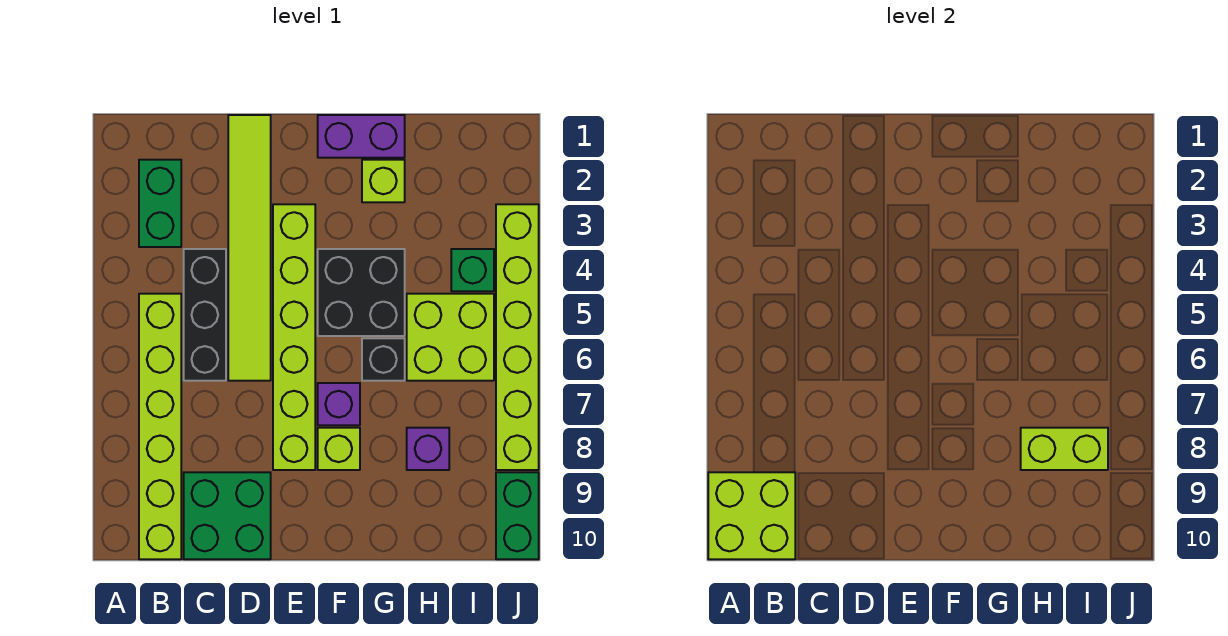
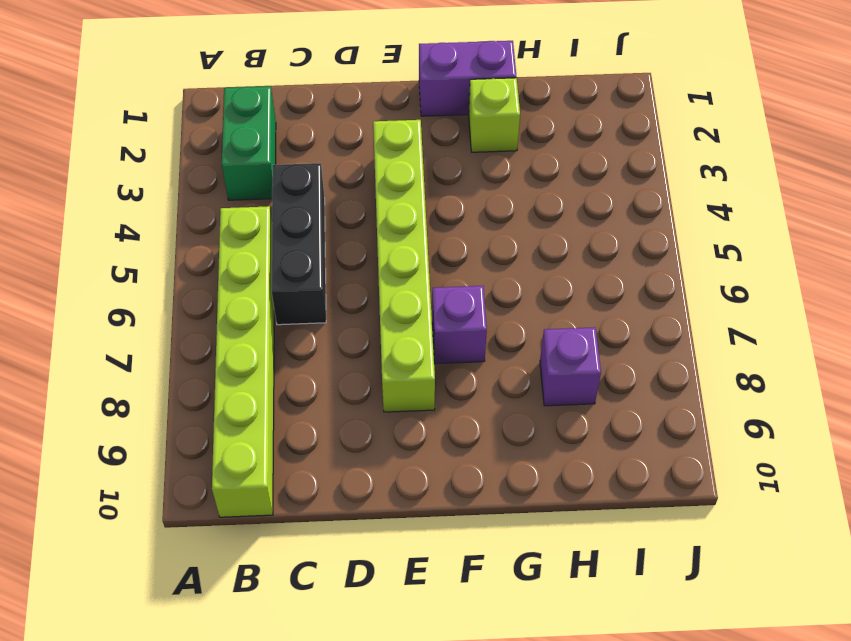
none -> green brick C9:D10 level 1
none -> lime tile D1:D6 level 1
none -> black brick F4:G5 level 1

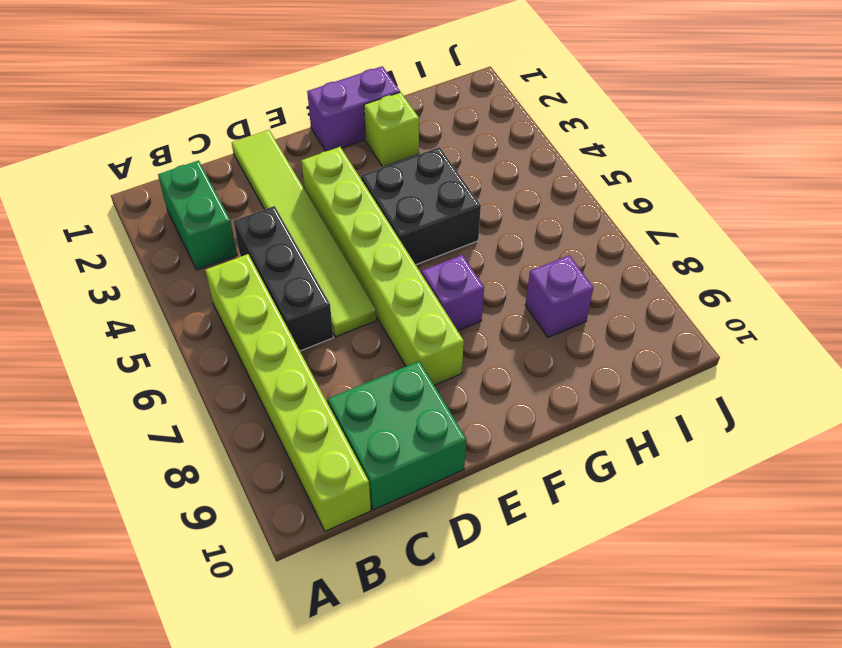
none -> lime brick F8 level 1
none -> black brick G6 level 1
none -> lime brick H5:I6 level 1

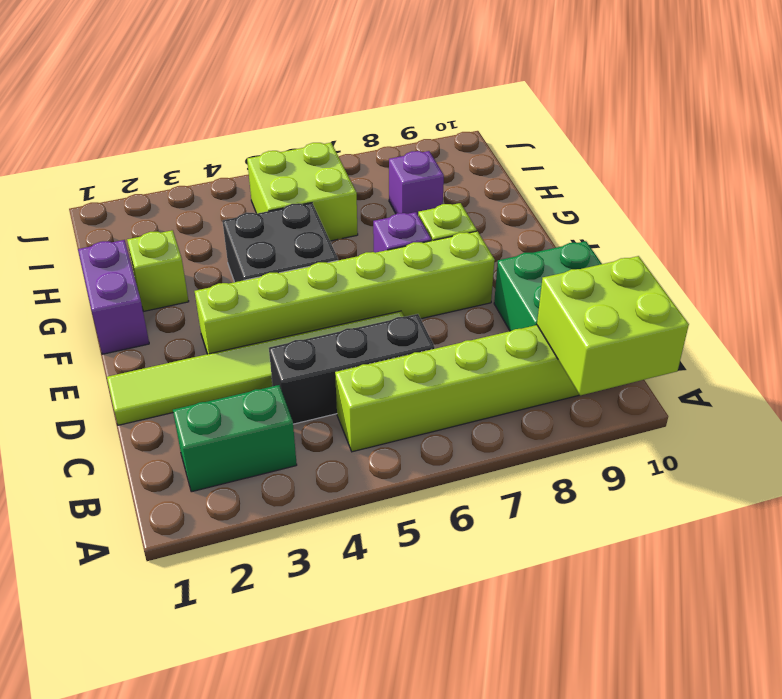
none -> black brick G6 level 1
none -> green brick I4 level 1
none -> lime brick J3:J8 level 1

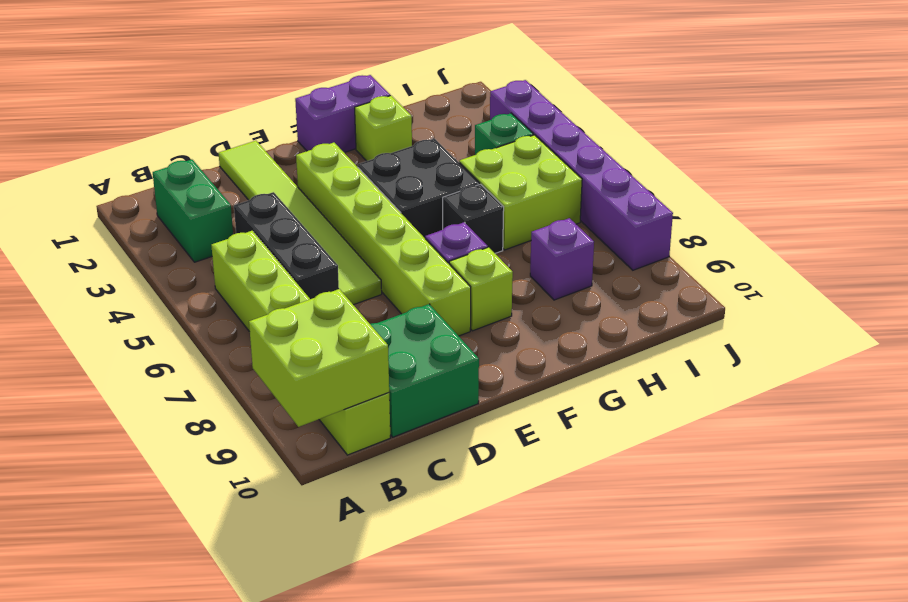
purple brick J3:J8 level 1 -> lime brick J3:J8 level 1
none -> green brick J9:J10 level 1
none -> lime brick H8:I8 level 2

